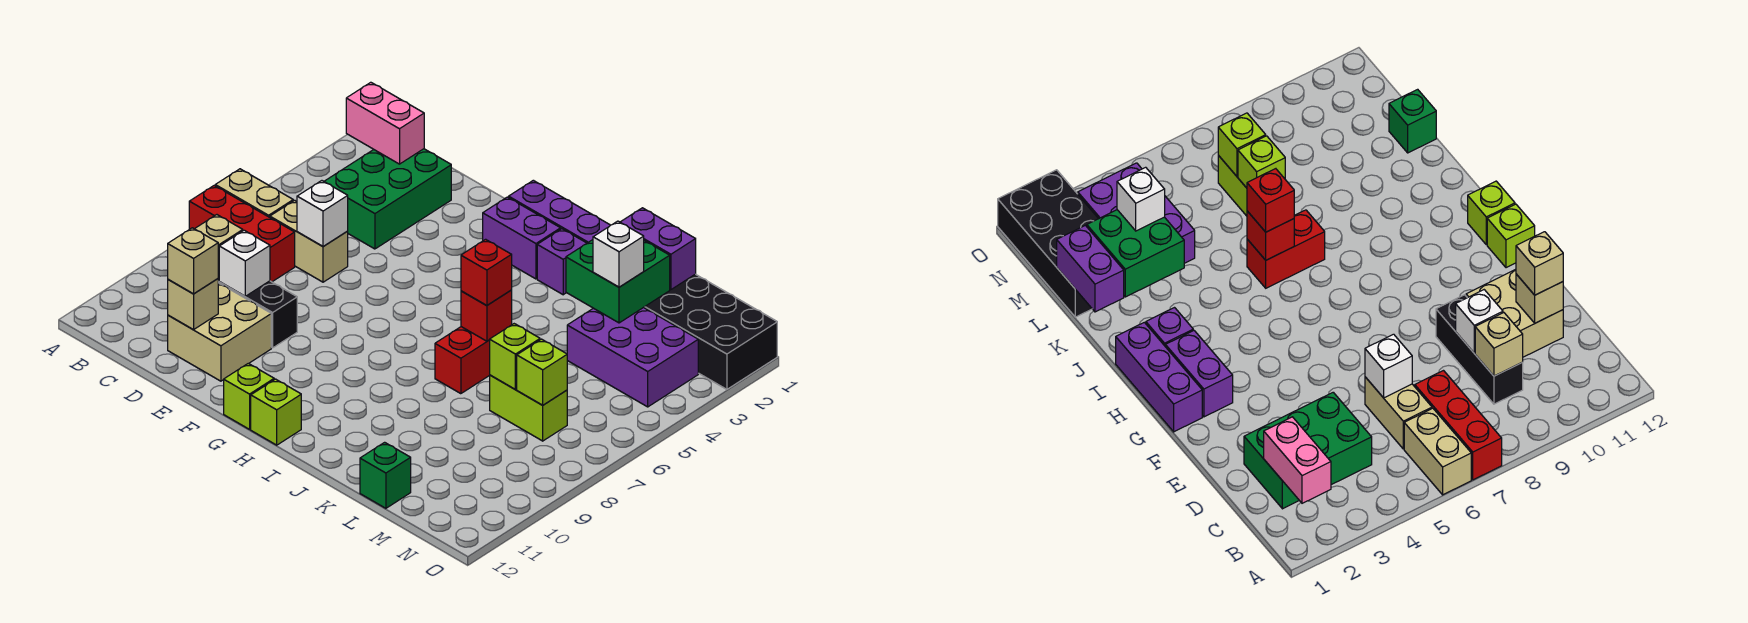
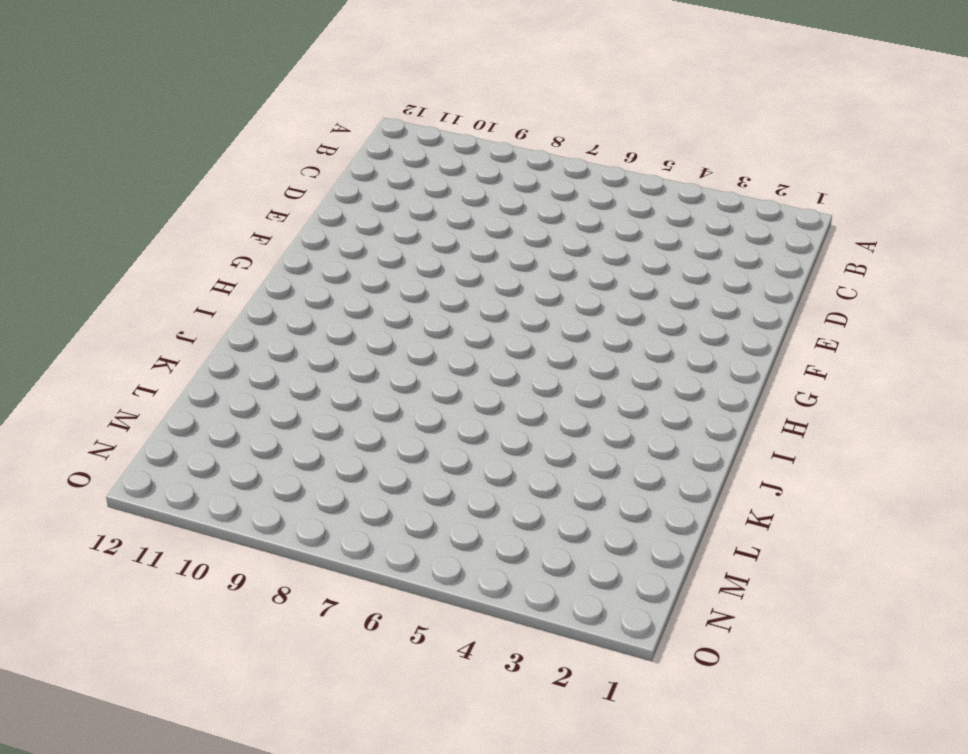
none -> tan brick A6:B6 level 1
none -> red brick A7:C7 level 1
none -> green brick C2:D4 level 1

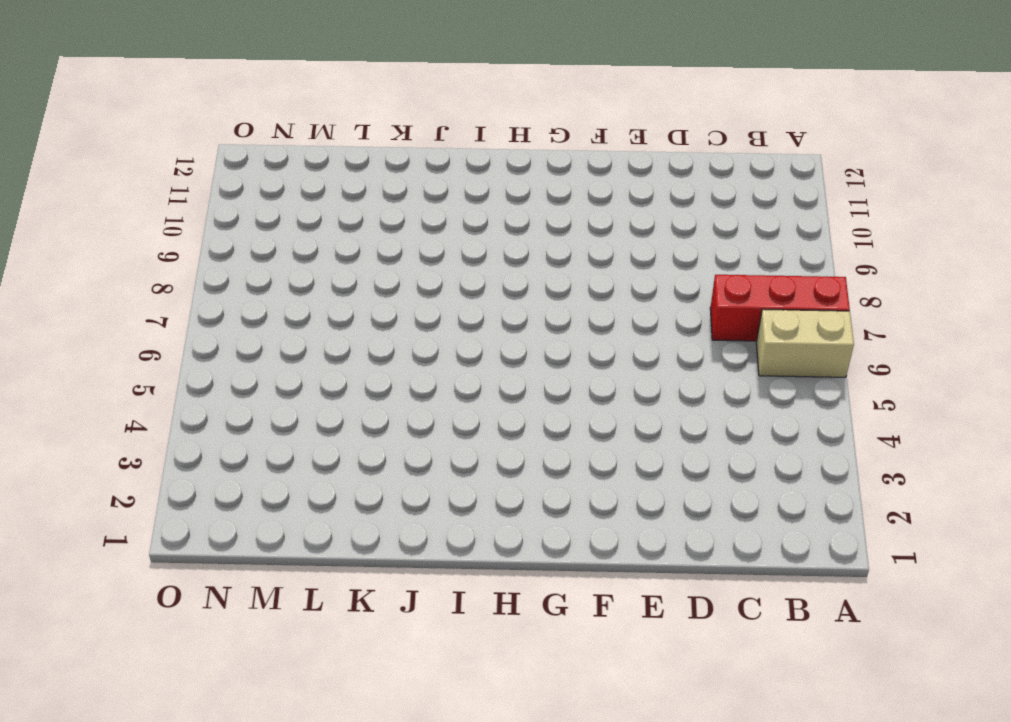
none -> green brick C2:D4 level 1
none -> tan brick C6:D6 level 1
none -> black brick C9:E9 level 1

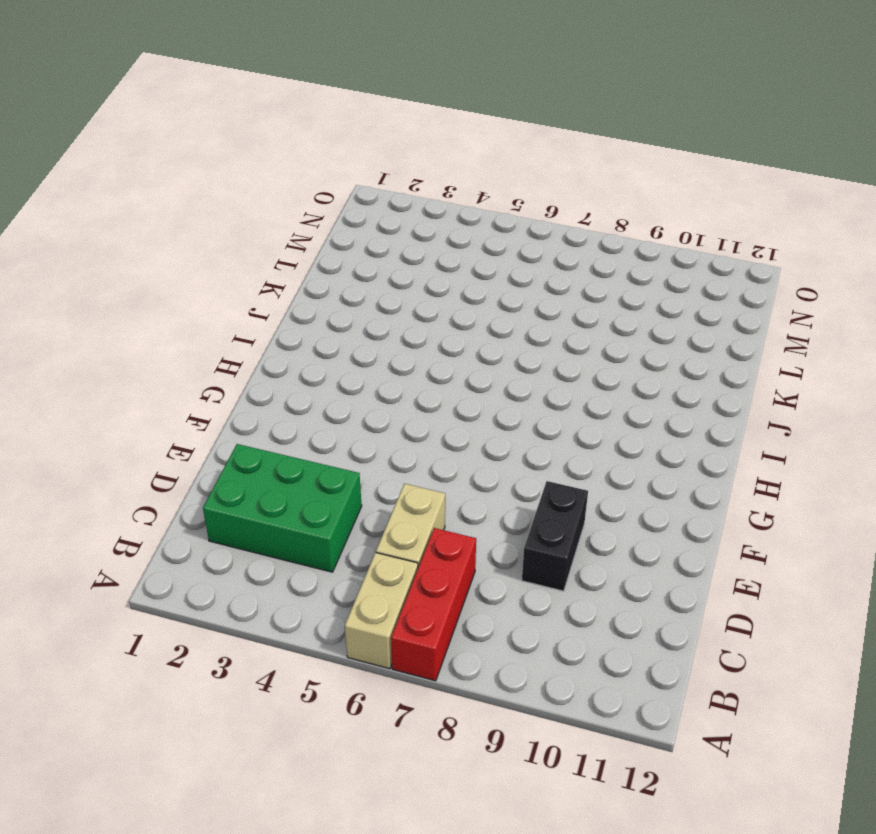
black brick D9:E9 level 1 -> black brick C9:E9 level 1
none -> tan brick D10:E11 level 1
none -> purple brick G1:I1 level 1
none -> purple brick G2:H2 level 1

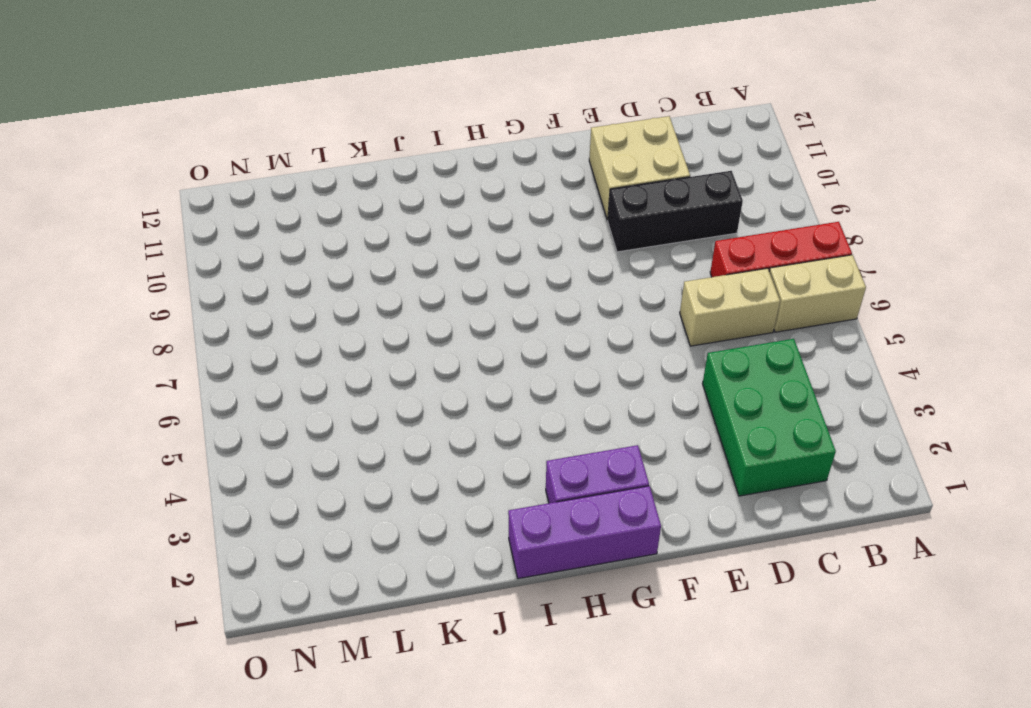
none -> lime brick G12 level 1
none -> lime brick H12 level 1
none -> purple brick I2 level 1

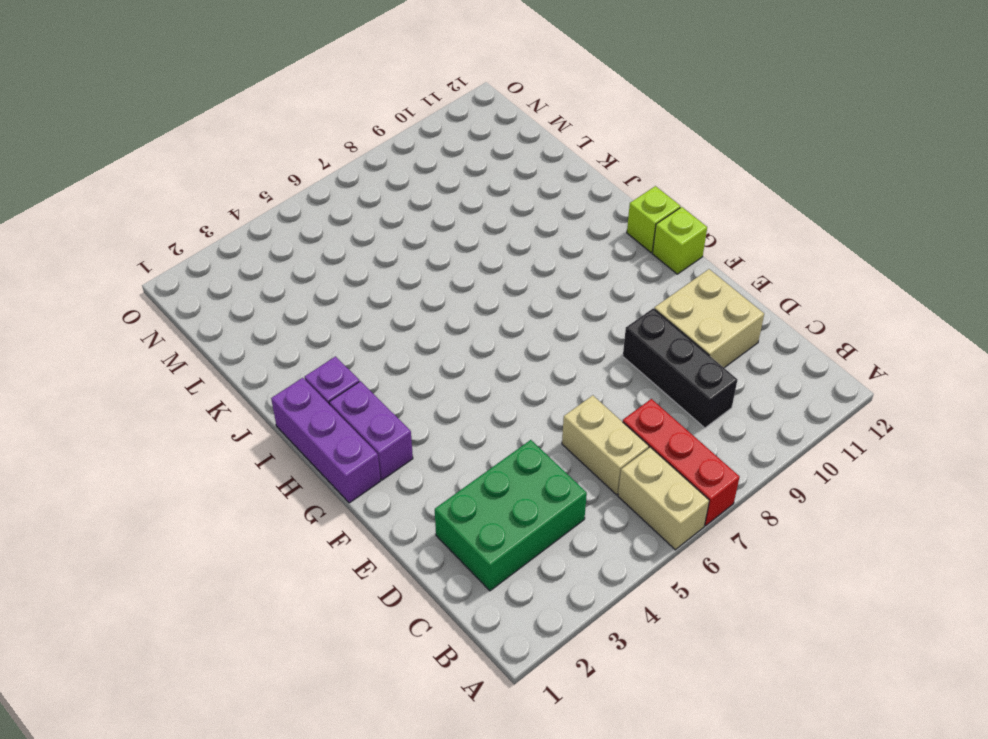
none -> red brick J6:J7 level 1
none -> black brick L1:O2 level 1
none -> purple brick L3:N4 level 1

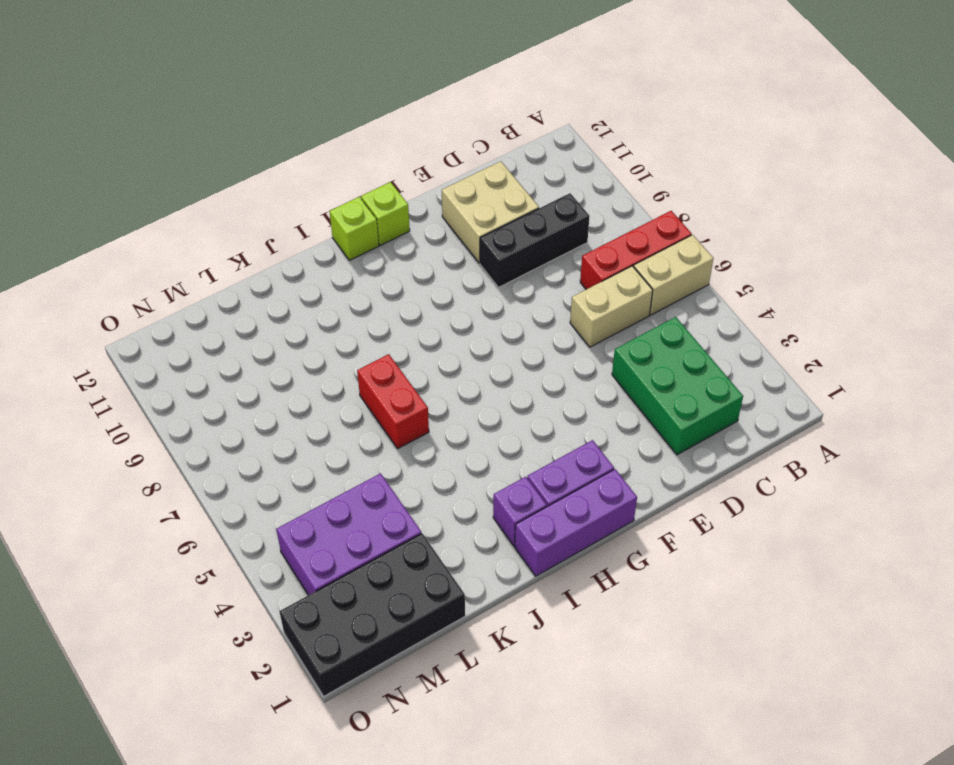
none -> lime brick L7:M7 level 1
none -> green brick L12 level 1
none -> pink brick B2:C2 level 2

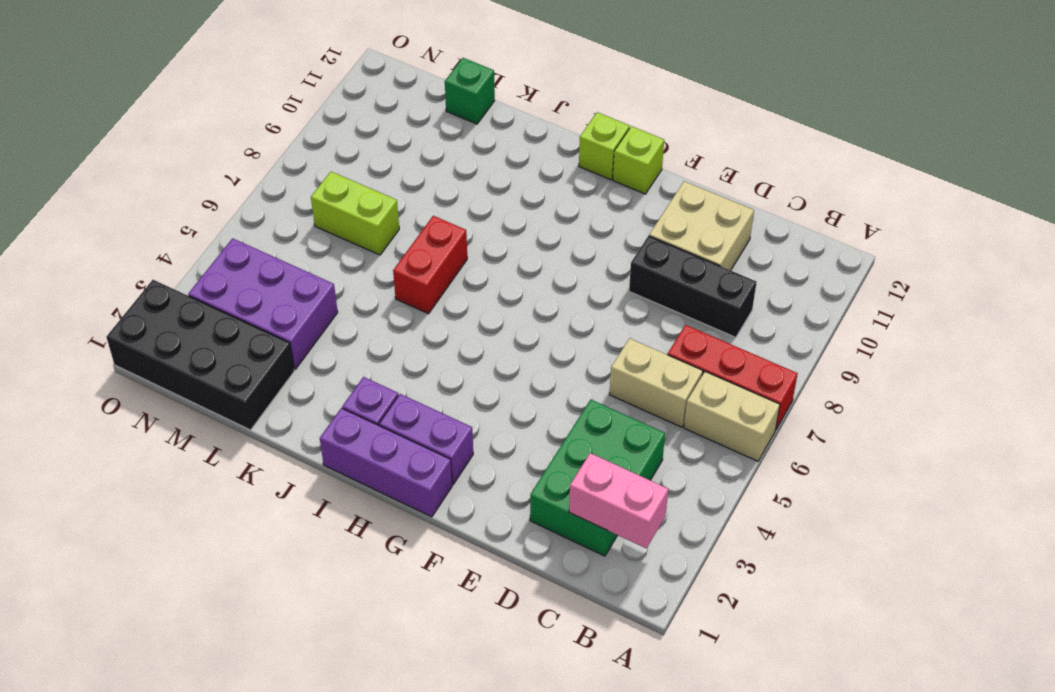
none -> tan brick C9 level 2
none -> white brick D6 level 2
none -> white brick D9 level 2

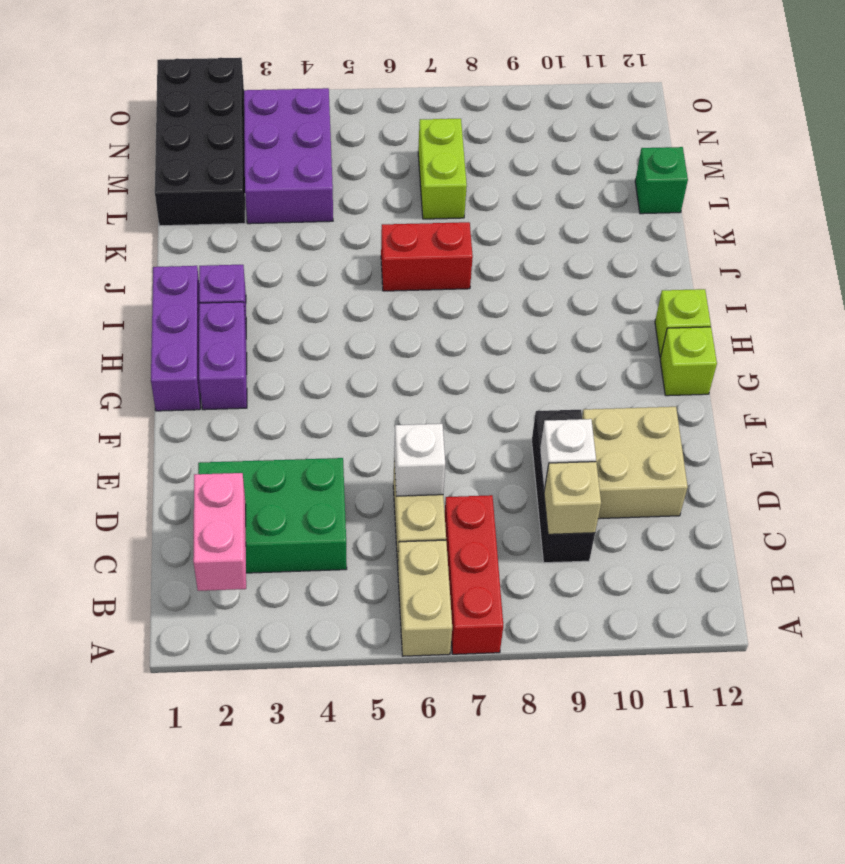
none -> tan brick D11 level 2
none -> red brick J6 level 2
none -> purple brick K1:L1 level 2

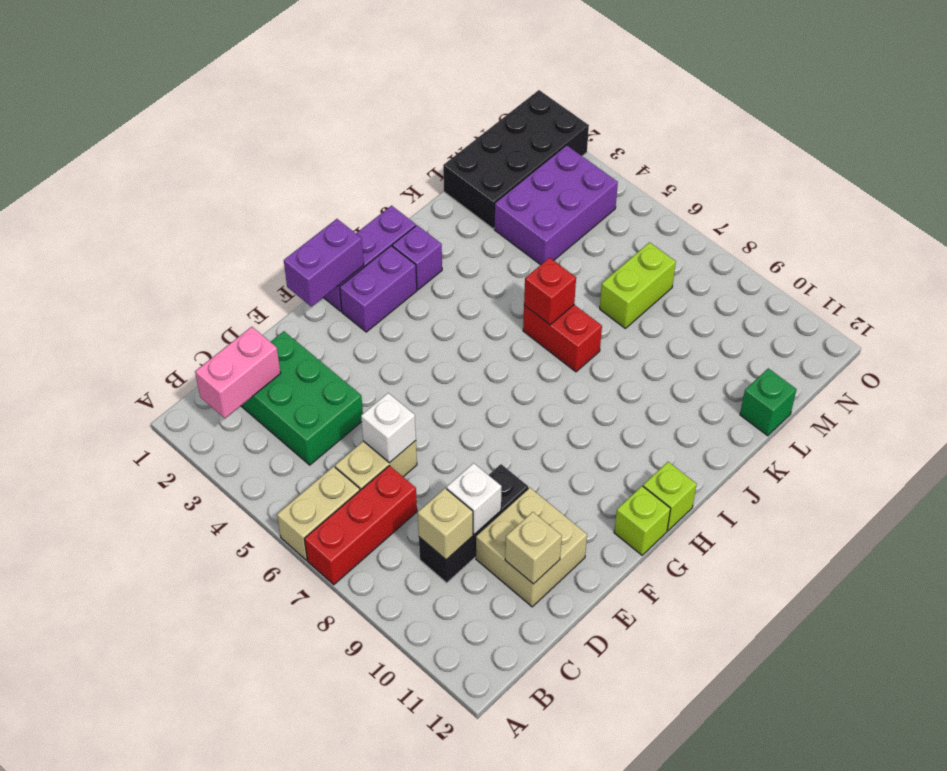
purple brick F1:G1 level 2 -> purple brick K1:L1 level 2
none -> green brick K2:L3 level 2
none -> lime brick L7 level 2
none -> lime brick M7 level 2

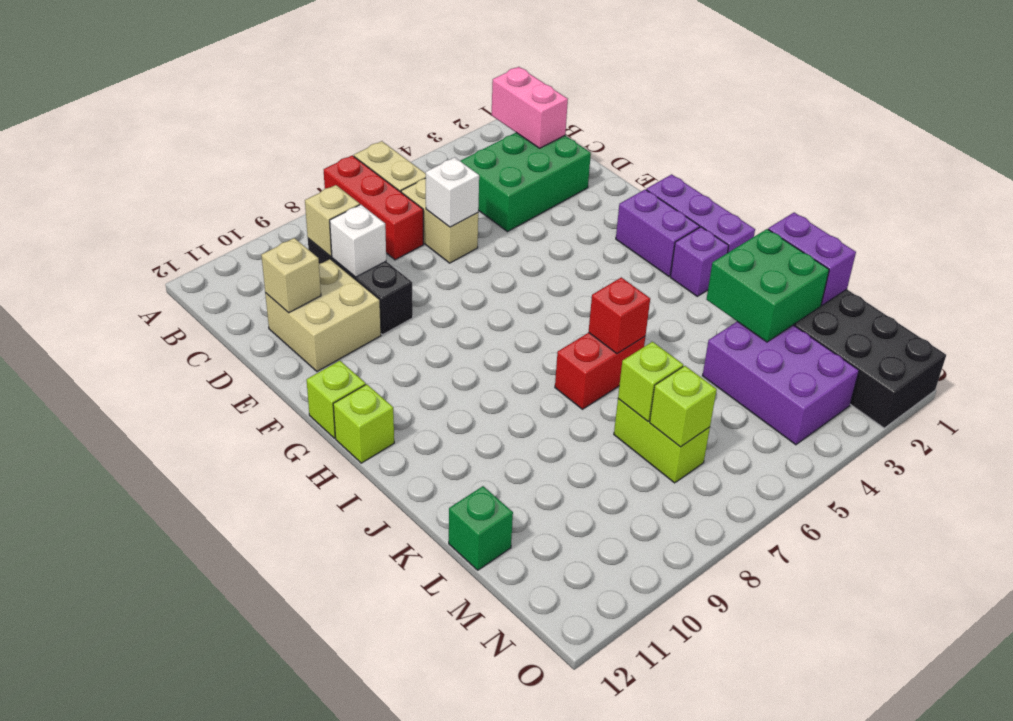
none -> tan brick D11 level 3
none -> red brick J6 level 3
none -> white brick L3 level 3

